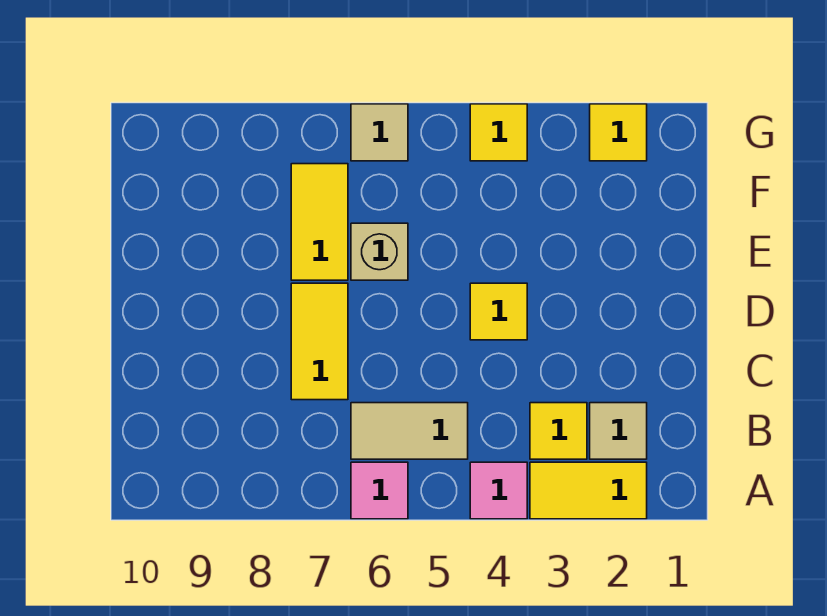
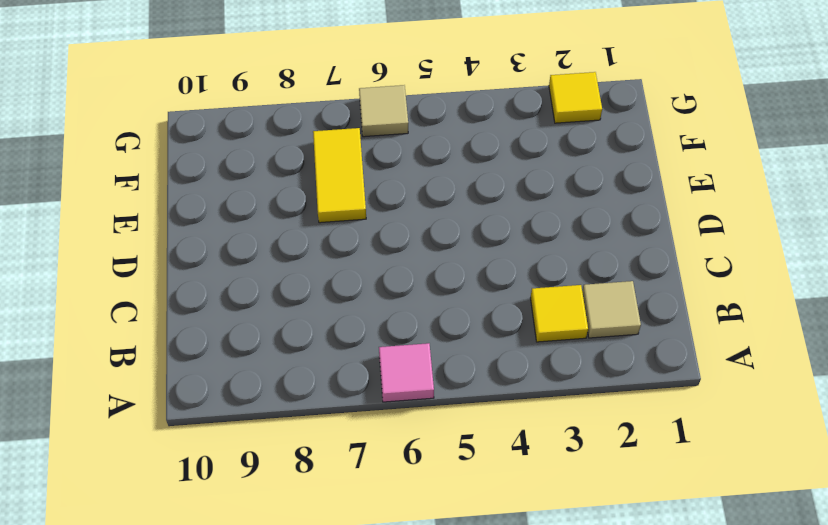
none -> yellow tile A2:A3 level 1
none -> pink tile A4 level 1
none -> tan tile B5:B6 level 1

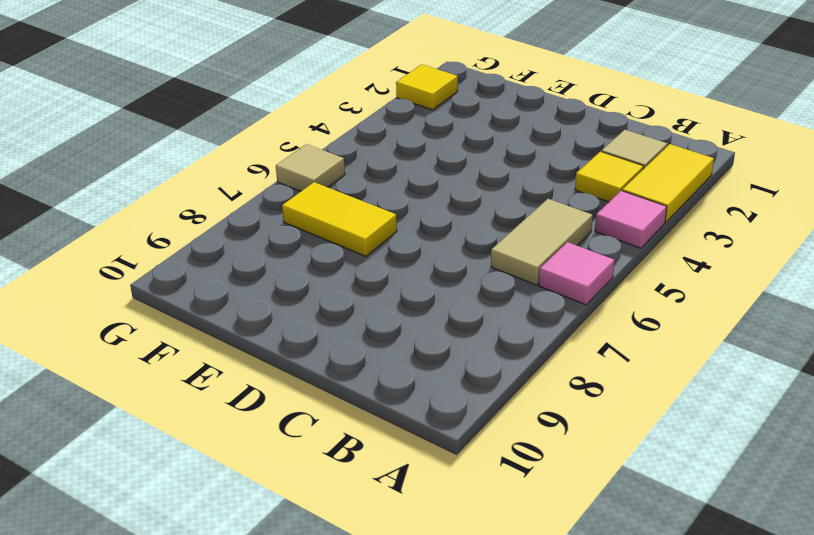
none -> yellow tile C7:D7 level 1
none -> yellow tile D4 level 1
none -> tan brick E6 level 1

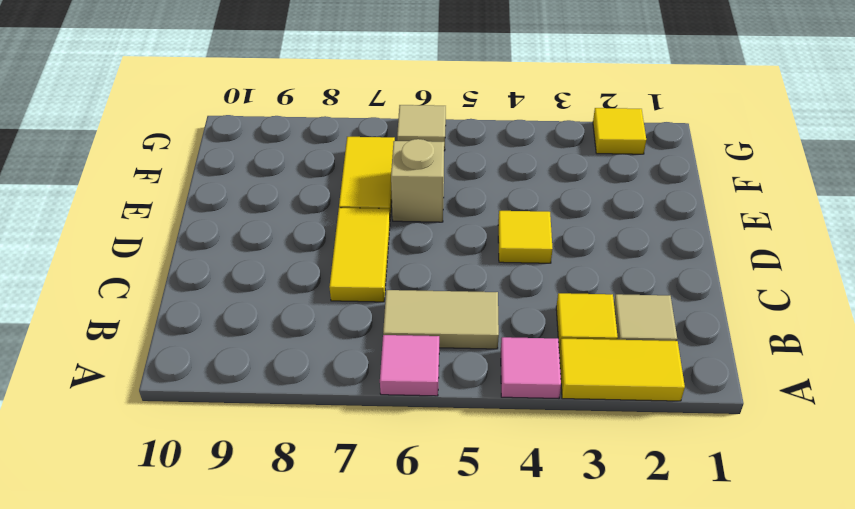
none -> yellow tile G4 level 1

